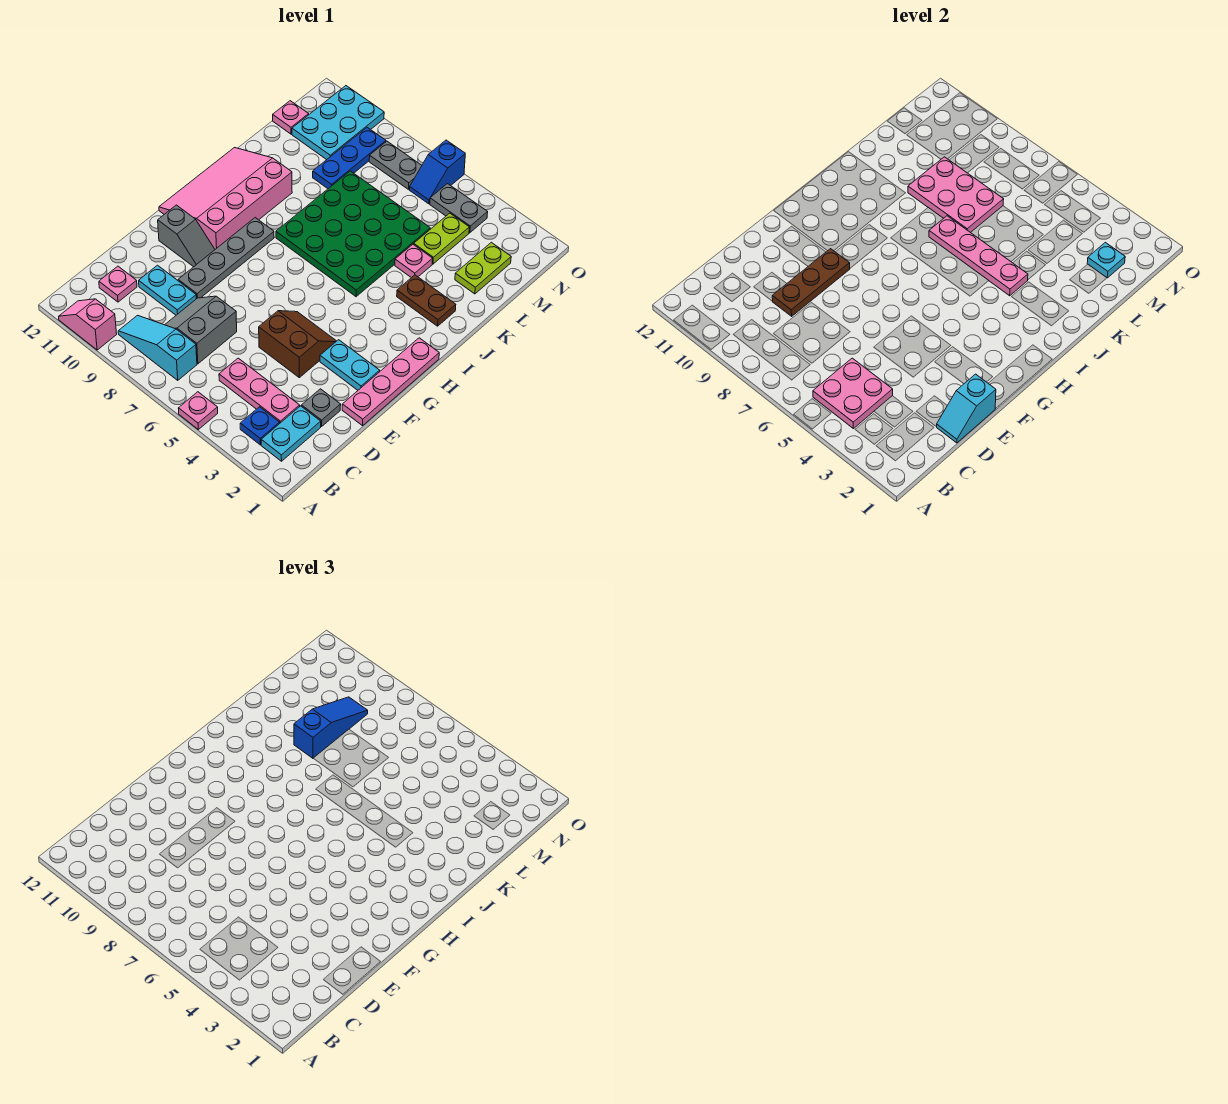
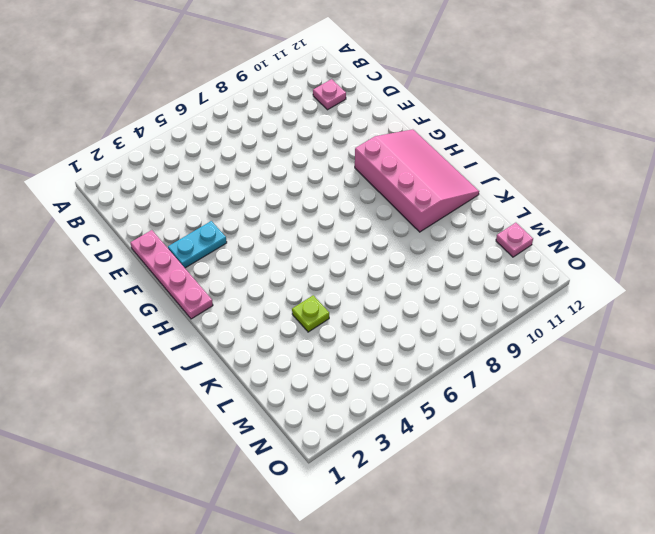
lime plate K4 level 1 -> pink plate K4 level 1
none -> pink plate A5 level 1
none -> pink slope A10:A11 level 1 top 10
none -> cyan plate B2:C2 level 1
none -> blue plate B3 level 1

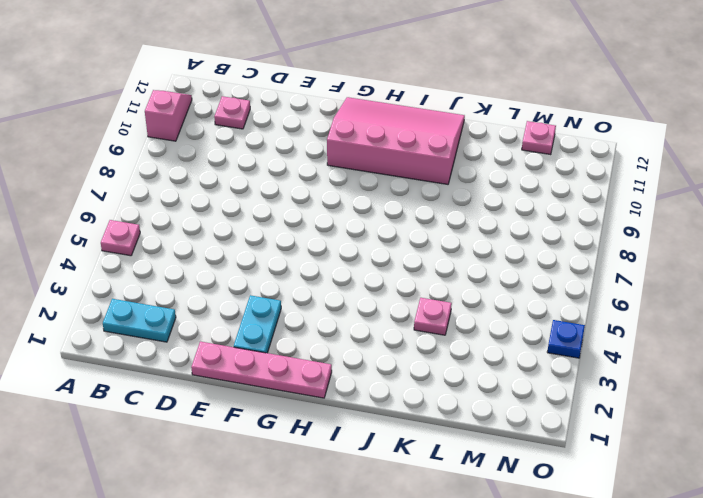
blue plate O4 level 1 -> blue plate B3 level 1
none -> cyan slope B7:B9 level 1 top 7
none -> pink plate C3:C5 level 1
none -> grey slope C7:D8 level 1 top 7
none -> grey plate D2 level 1

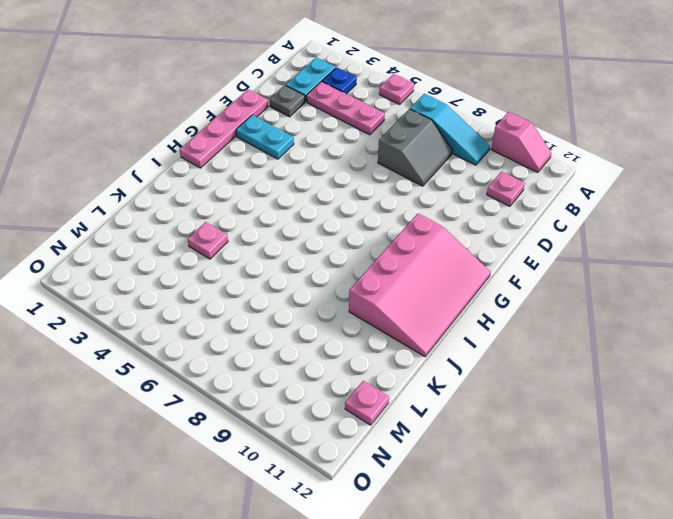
none -> cyan plate D9:D10 level 1
none -> brown slope E4:F5 level 1 top E
none -> grey plate E9:H9 level 1
none -> grey slope F10:F11 level 1 top 11

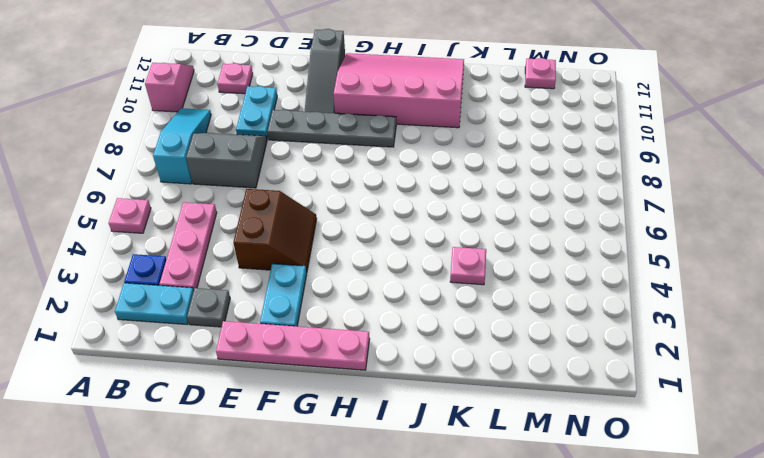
grey slope F10:F12 level 1 top 12 -> grey slope F10:F11 level 1 top 11
none -> green plate I5:L8 level 1
none -> brown plate J2:J3 level 1
none -> lime plate L2:M2 level 1
none -> lime plate L4:M4 level 1

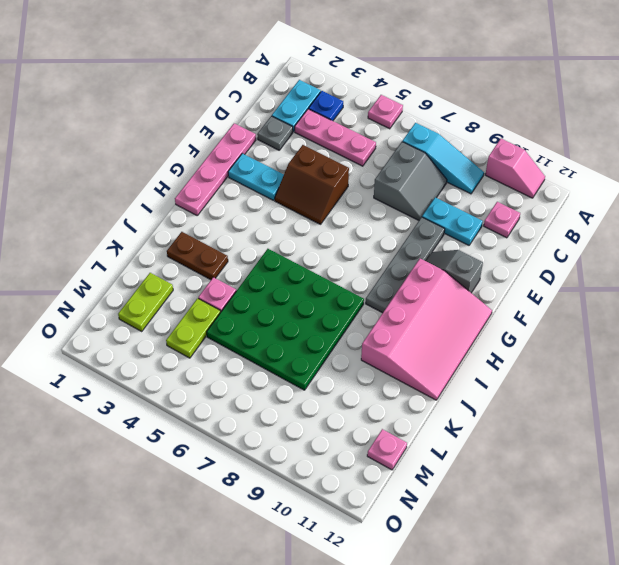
none -> blue plate L9:N9 level 1
none -> cyan plate M10:O11 level 1
none -> grey plate N4:N5 level 1
none -> blue slope N6:O6 level 1 top O

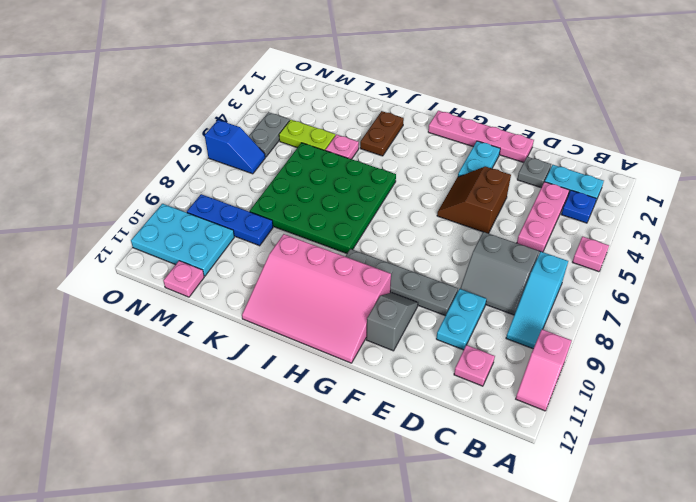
none -> lime plate L2:M2 level 1
none -> grey plate N7:N8 level 1
none -> pink plate B4:C5 level 2
none -> cyan slope D1:E1 level 2 top E

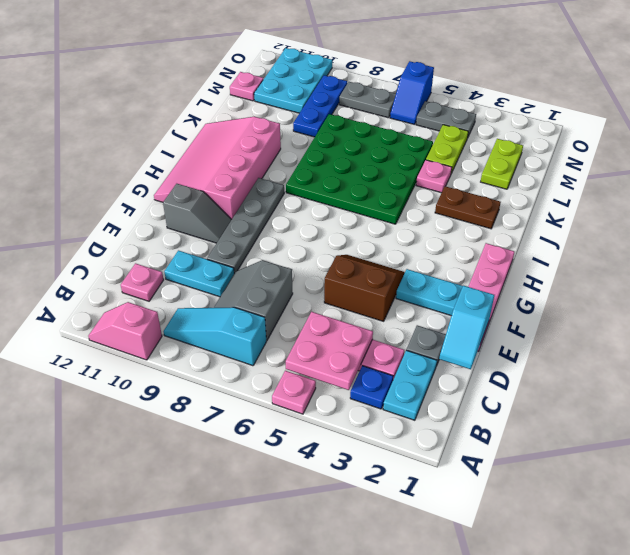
none -> brown plate D9:F9 level 2
none -> pink plate J4:J7 level 2
none -> pink plate K7:L9 level 2
none -> cyan plate M2 level 2

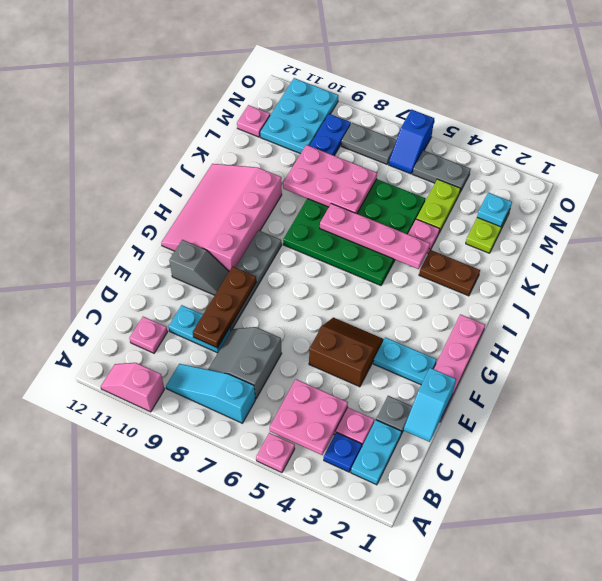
none -> blue slope K9:M9 level 3 top K

